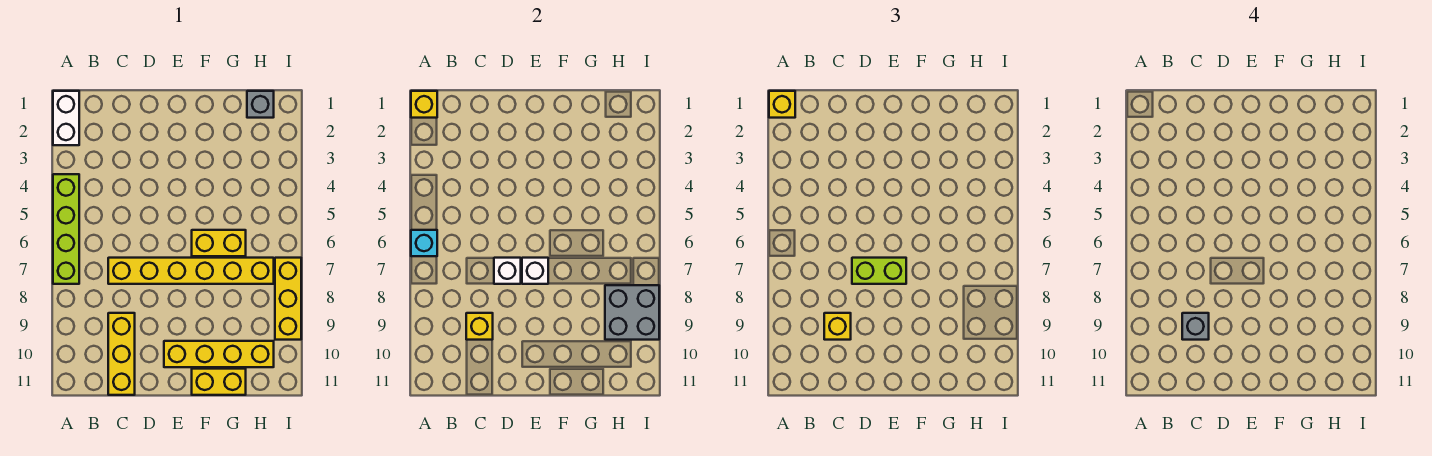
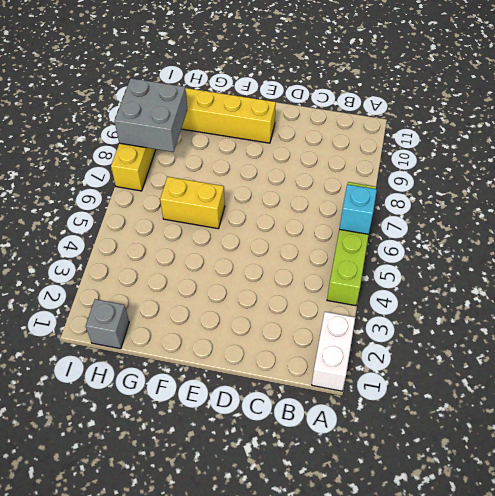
none -> yellow brick C7:H7 level 1
none -> yellow brick C9:C11 level 1
none -> yellow brick F11:G11 level 1

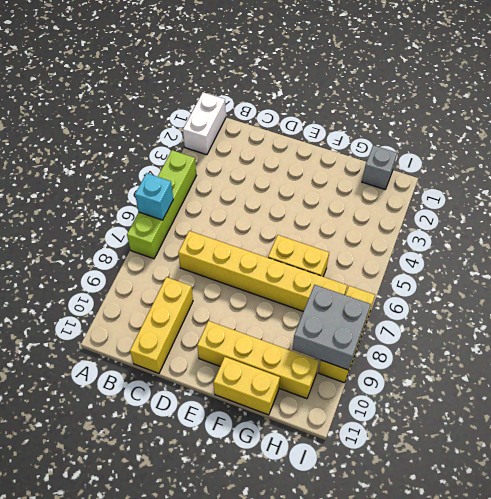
none -> yellow brick A1 level 2
none -> yellow brick C9 level 2
none -> white brick D7 level 2

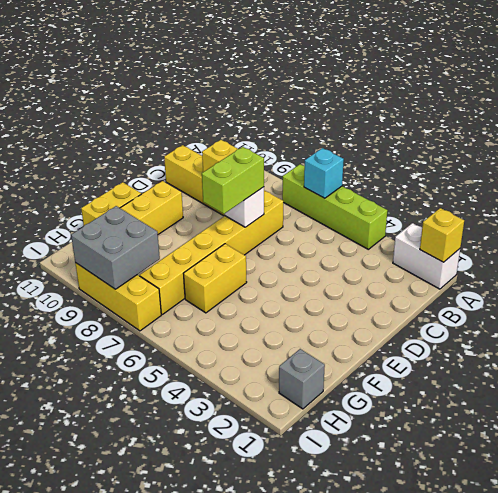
none -> white brick E7 level 2
none -> yellow brick A1 level 3
none -> yellow brick C9 level 3

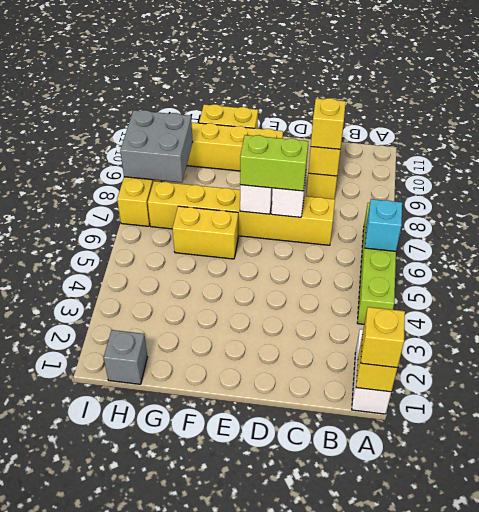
none -> grey brick C9 level 4

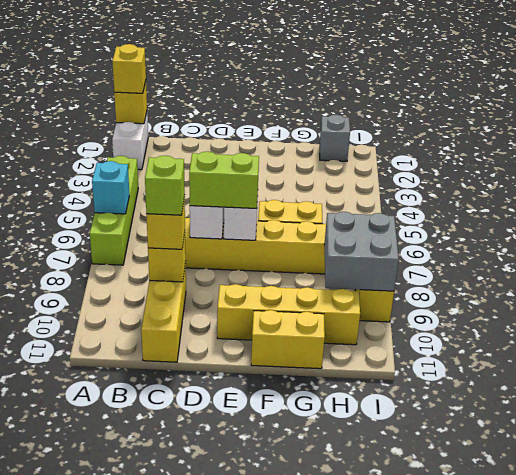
lime brick C9 level 4 -> grey brick C9 level 4

